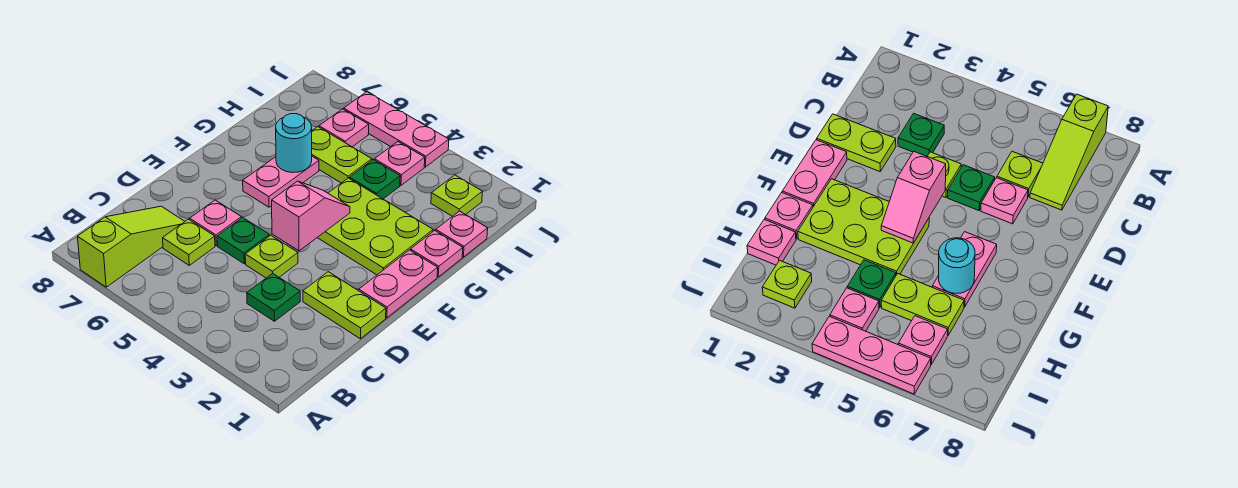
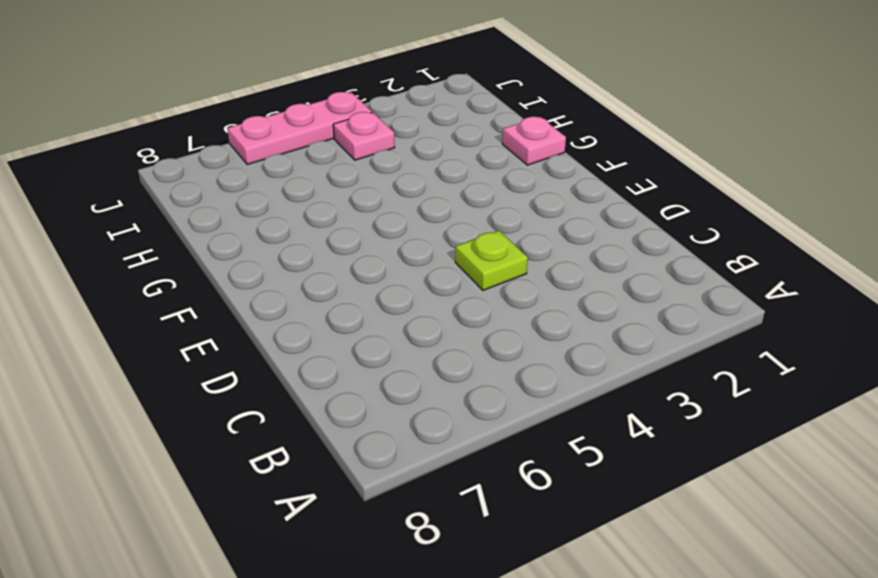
none -> lime slope A7:C7 level 1 top A
none -> green plate C3 level 1
none -> lime plate C6 level 1

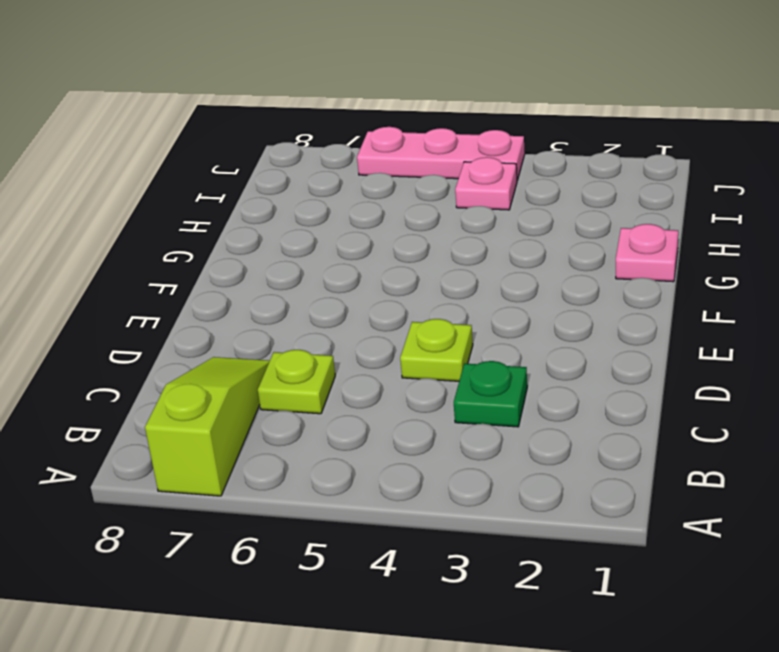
none -> lime plate D1:D2 level 1
none -> green plate D5 level 1
none -> pink plate D6 level 1

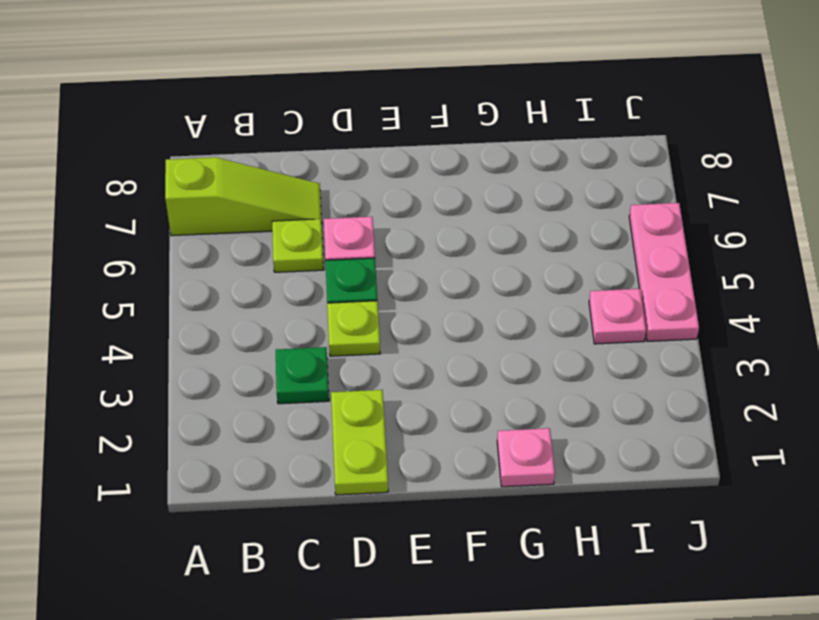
none -> pink plate E1:F1 level 1
none -> lime plate F2:G4 level 1
none -> pink plate F6:G6 level 1

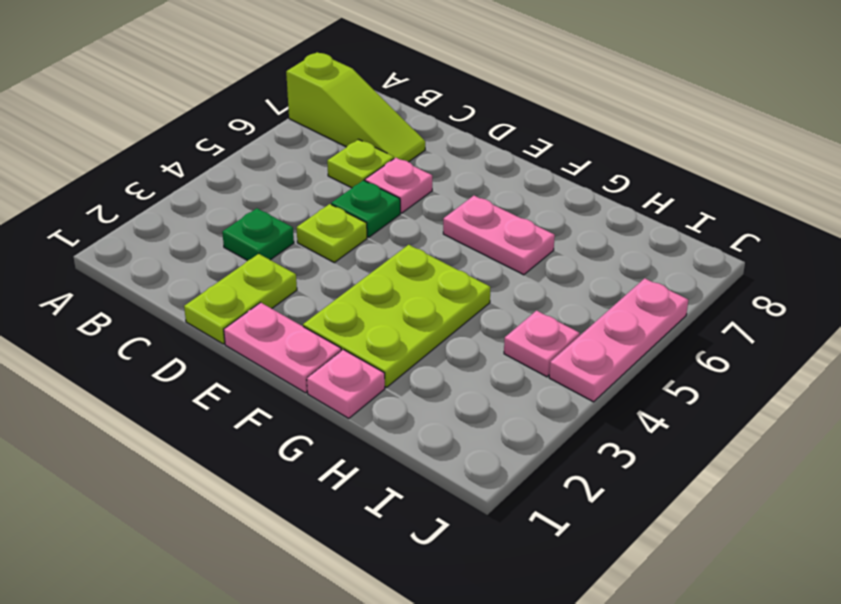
none -> pink plate H1 level 1
none -> green plate H4 level 1
none -> lime plate H5:H6 level 1

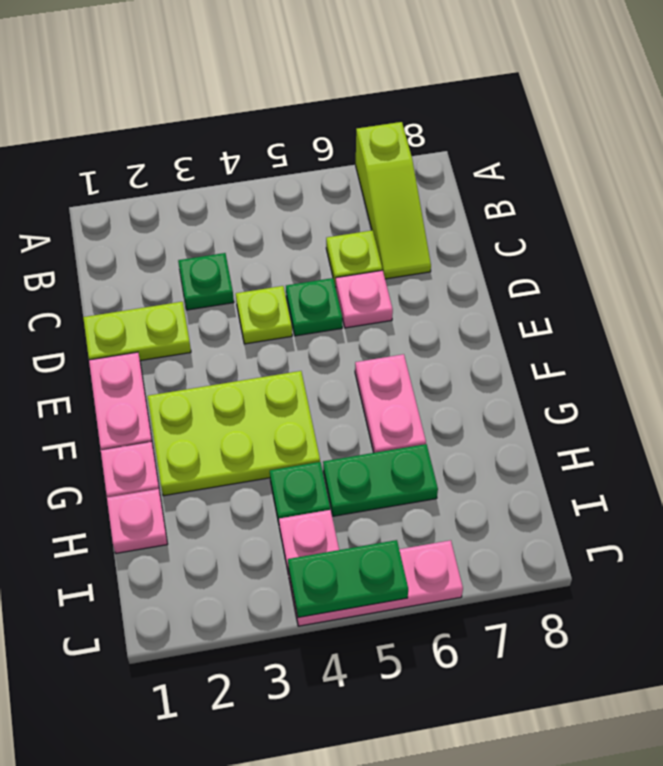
green plate H5:H6 level 1 -> lime plate H5:H6 level 1
green plate J4:J5 level 2 -> none
none -> lime plate I2 level 1
none -> pink plate I6 level 1
none -> pink slope E4:F4 level 2 top E

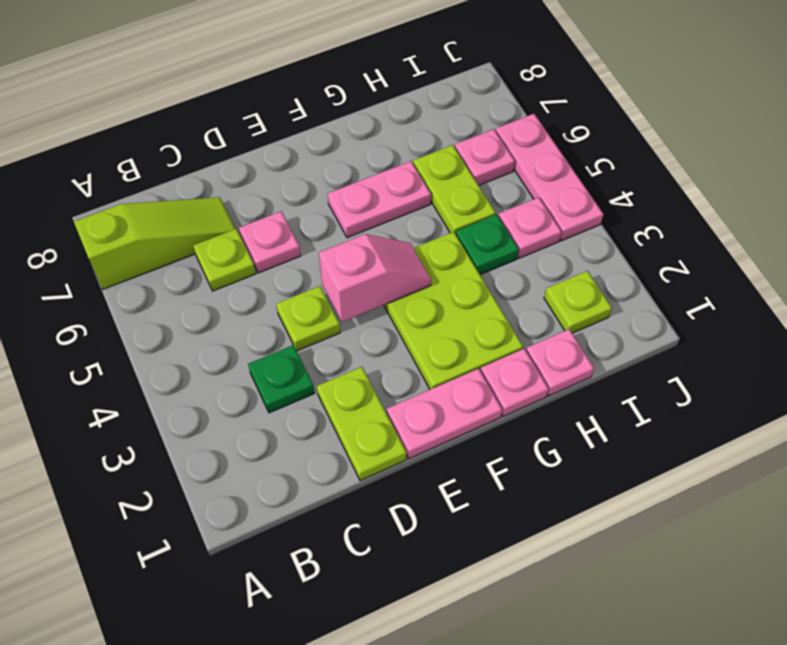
none -> green plate D5 level 1
none -> cyan round brick G6 level 2

